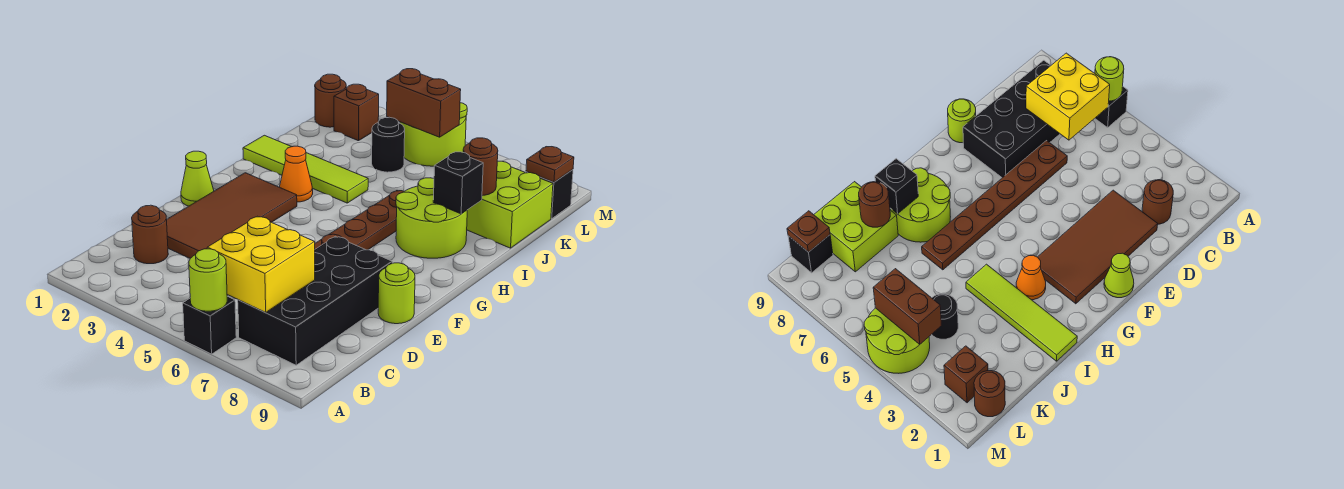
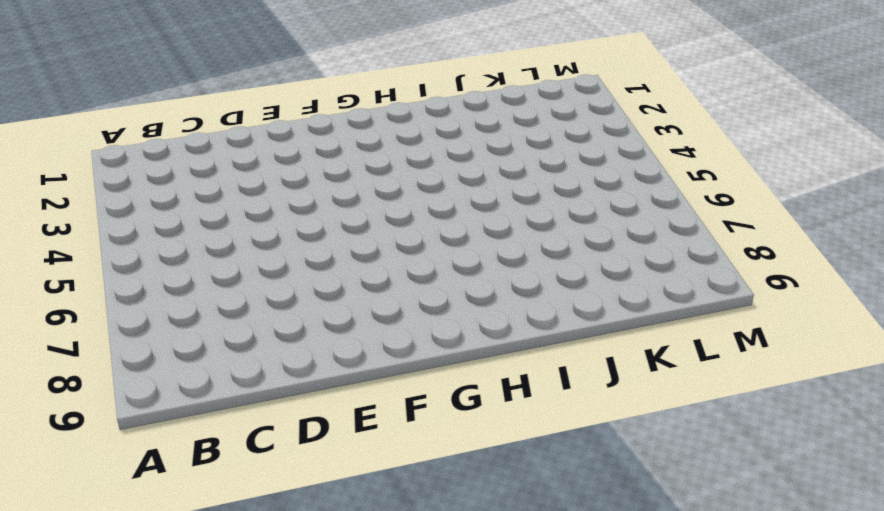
none -> black brick A6 level 1
none -> black brick B7:E8 level 1
none -> brown round brick C2 level 1

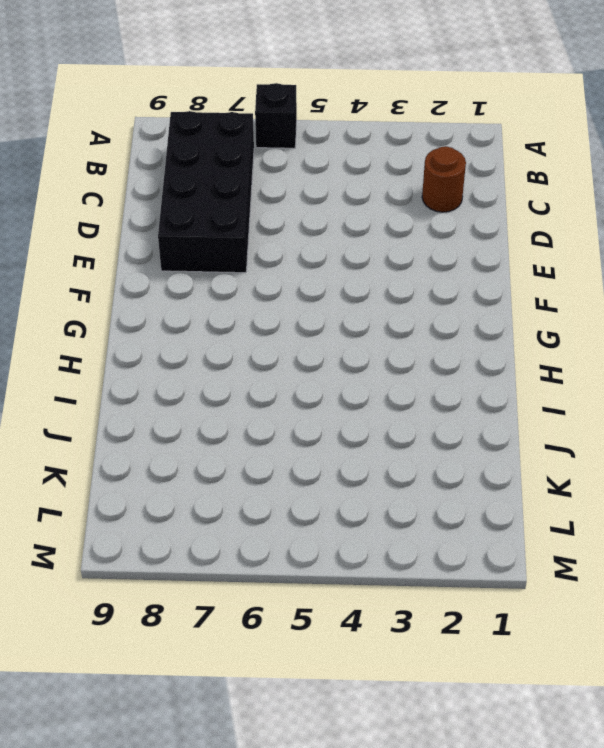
none -> brown tile D2:G3 level 1
none -> brown plate D6:I6 level 1
none -> lime round brick E9 level 1

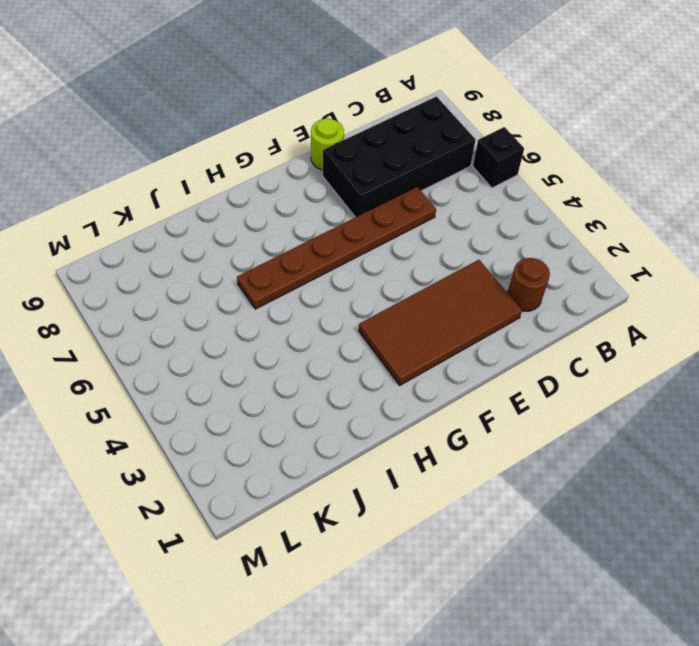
none -> lime cone F1 level 1
none -> orange cone H3 level 1
none -> lime round brick H7:I8 level 1

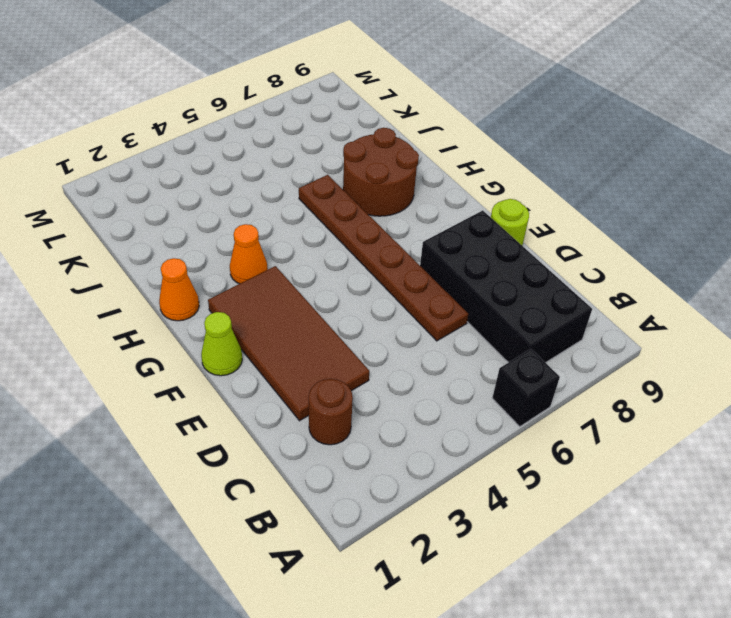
orange cone H1 level 1 -> none
brown round brick H7:I8 level 1 -> lime round brick H7:I8 level 1
none -> lime tile I1:I4 level 1
none -> lime brick J8:K9 level 1
none -> black round brick K4 level 1

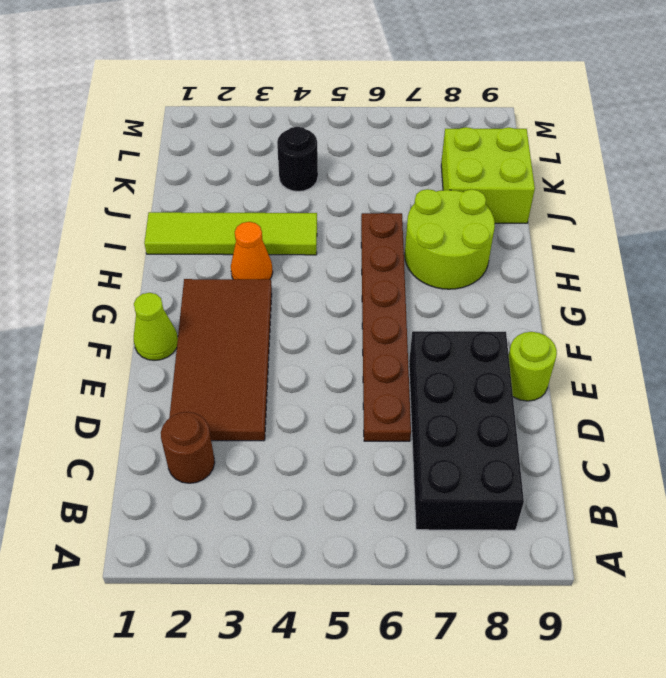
none -> black brick A6 level 1
none -> brown round brick L1 level 1
none -> brown brick L2 level 1

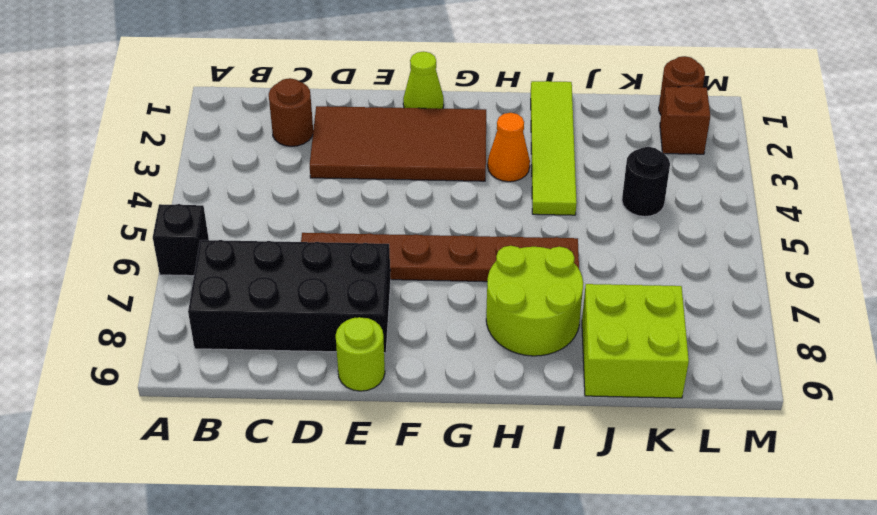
none -> lime round brick L4:M5 level 1
none -> black brick L9 level 1
none -> lime round brick A6 level 2

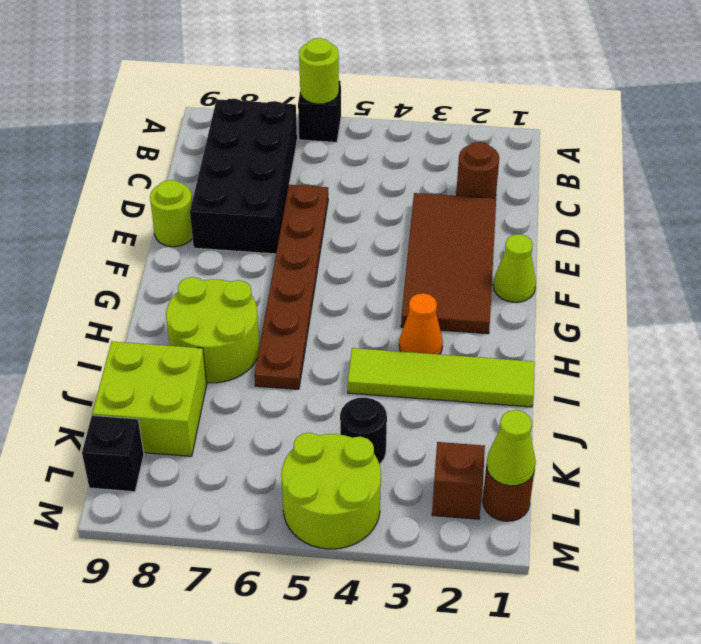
lime cone L1 level 2 -> none
none -> yellow brick B6:C7 level 2
none -> black brick I8 level 2
none -> brown round brick J8 level 2

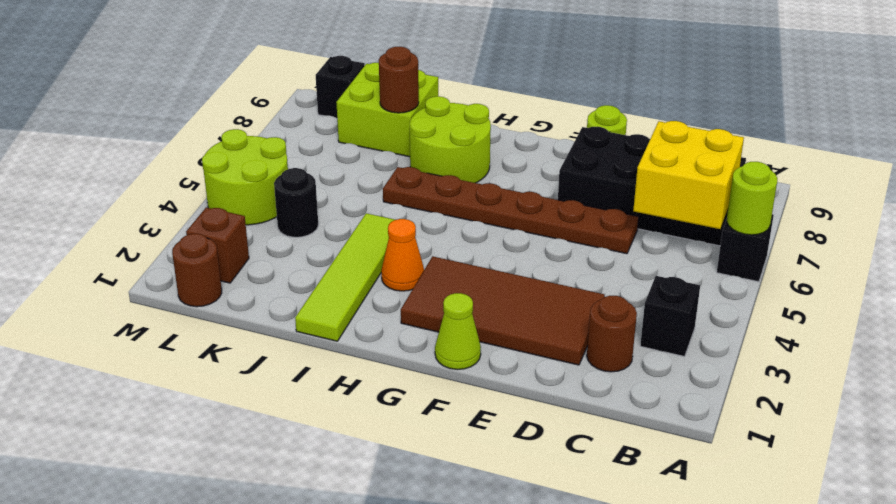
black brick B3 level 1 -> black brick I8 level 2
none -> brown brick L4:L5 level 2
none -> brown plate L9 level 2

